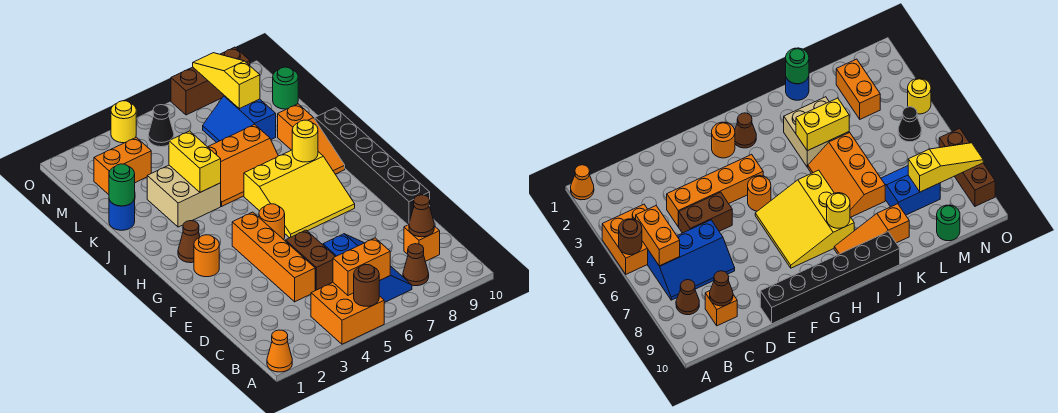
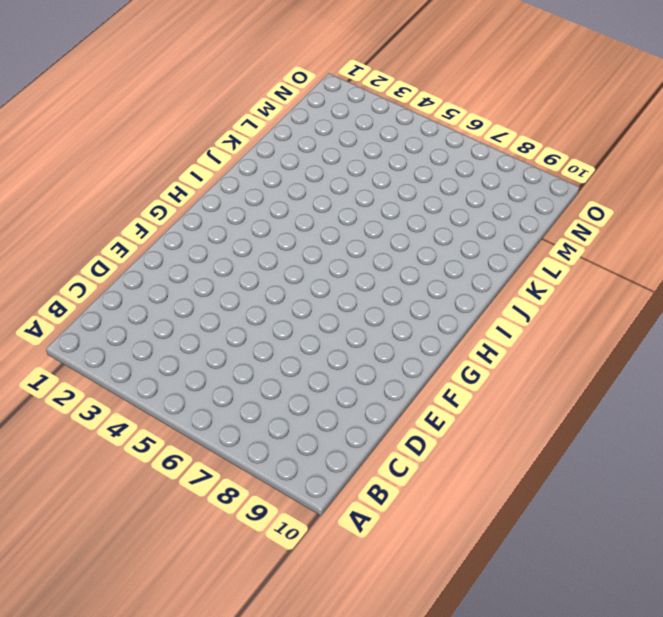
none -> orange cone A1 level 1
none -> orange brick A4:B5 level 1
none -> blue slope B6:D7 level 1 top 6

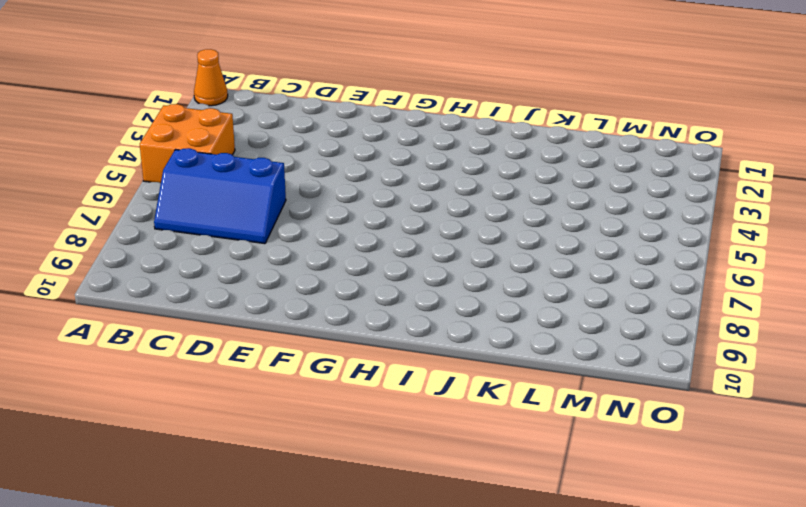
none -> brown cone B8 level 1
none -> orange brick C9 level 1
none -> orange brick D4:G4 level 1

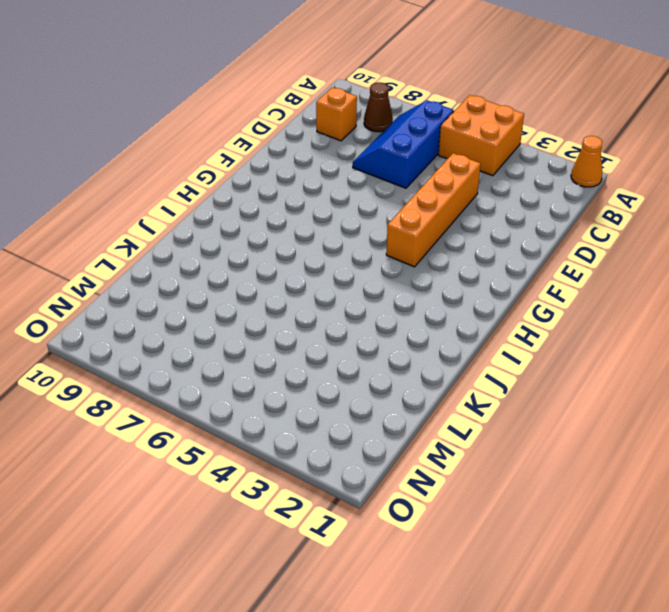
none -> brown brick D5:E5 level 1
none -> black brick E10:J10 level 1
none -> orange round brick G2 level 1

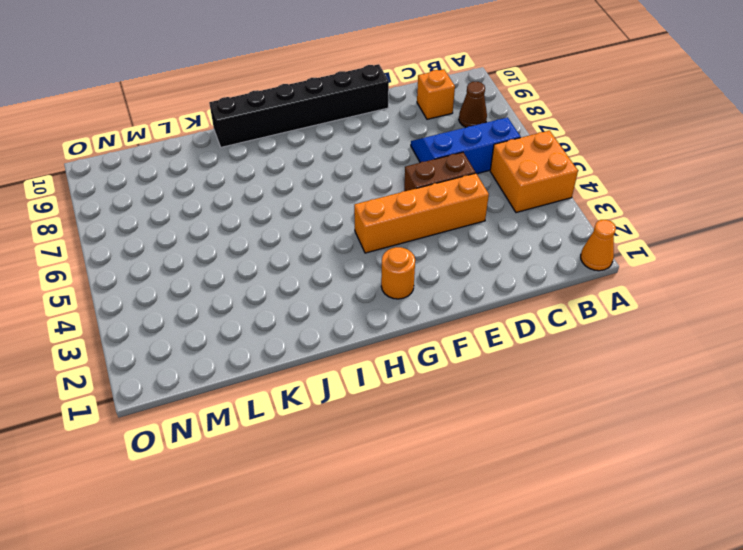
none -> orange round brick G5 level 1
none -> yellow slope G6:I8 level 1 top I
none -> brown cone H2 level 1

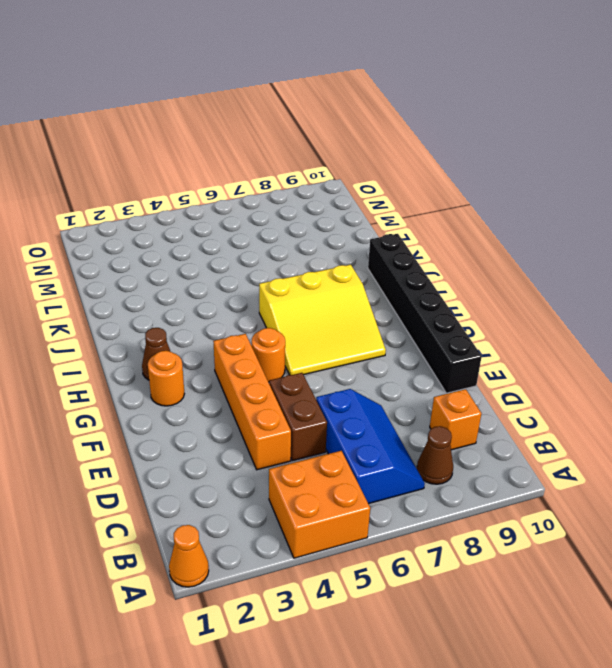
none -> orange slope I9:K9 level 1 top K
none -> tan brick J3:K4 level 1
none -> orange slope J5:K7 level 1 top K

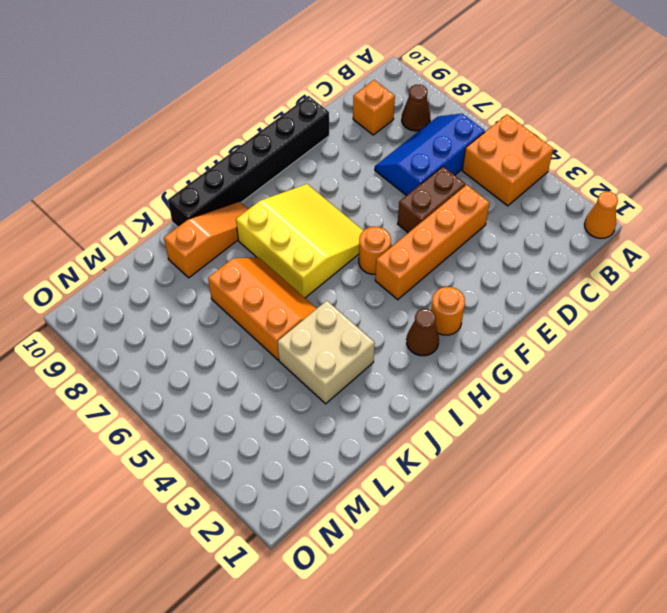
none -> blue round brick K1 level 1
none -> blue slope L7:M8 level 1 top 8
none -> orange brick M2:M3 level 1

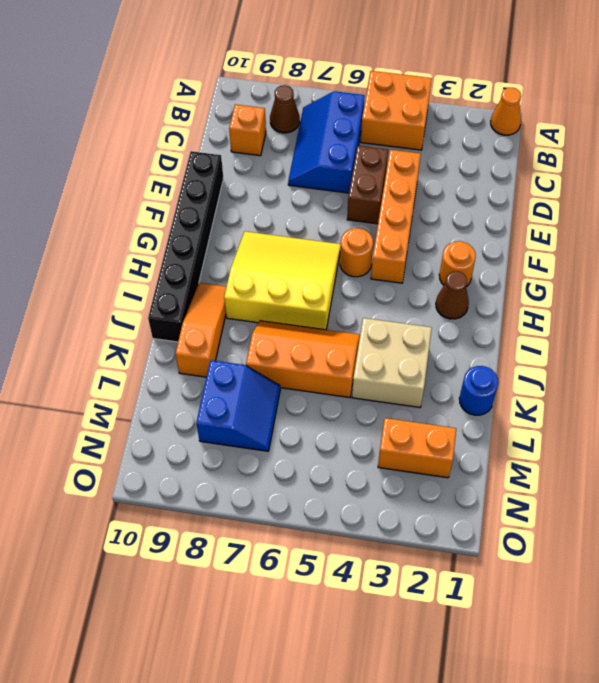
none -> green round brick M10 level 1
none -> black cone N5 level 1
none -> yellow round brick O4 level 1

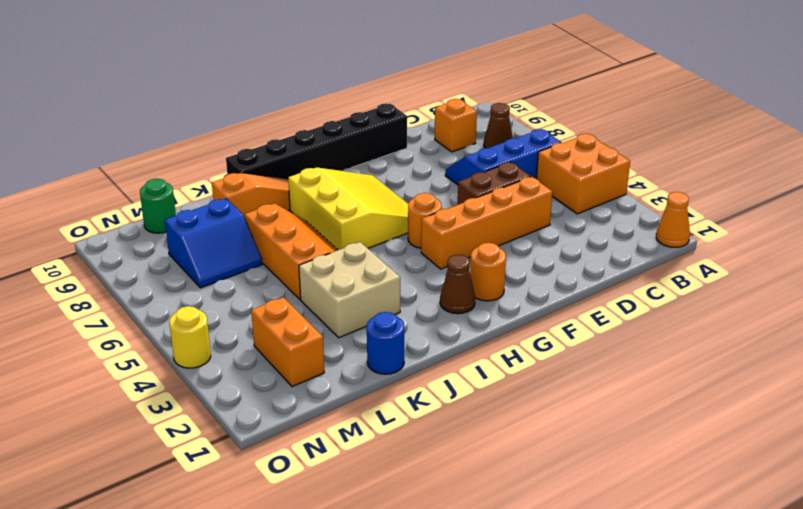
none -> black cone N5 level 1
none -> brown brick O7:O9 level 1
none -> brown round brick A5 level 2

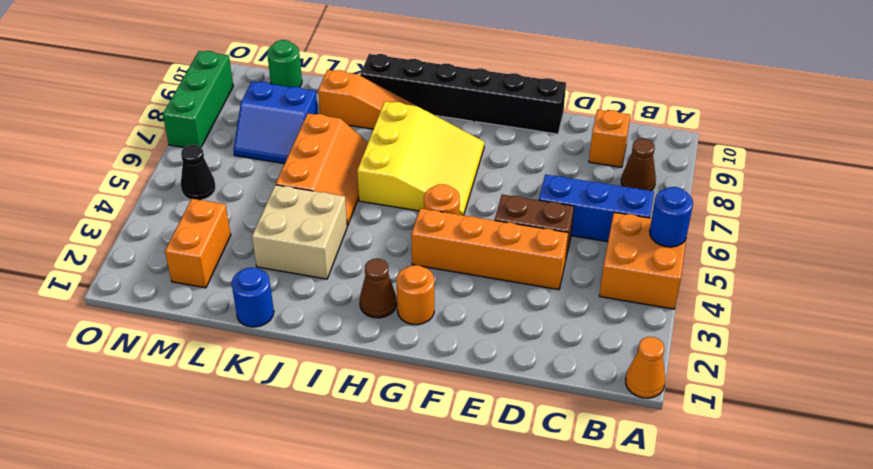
blue round brick A5 level 2 -> brown round brick A5 level 2
green brick O7:O9 level 1 -> brown brick O7:O9 level 1
none -> yellow round brick O4 level 1
none -> orange brick B5:B6 level 2
none -> brown cone C9 level 2

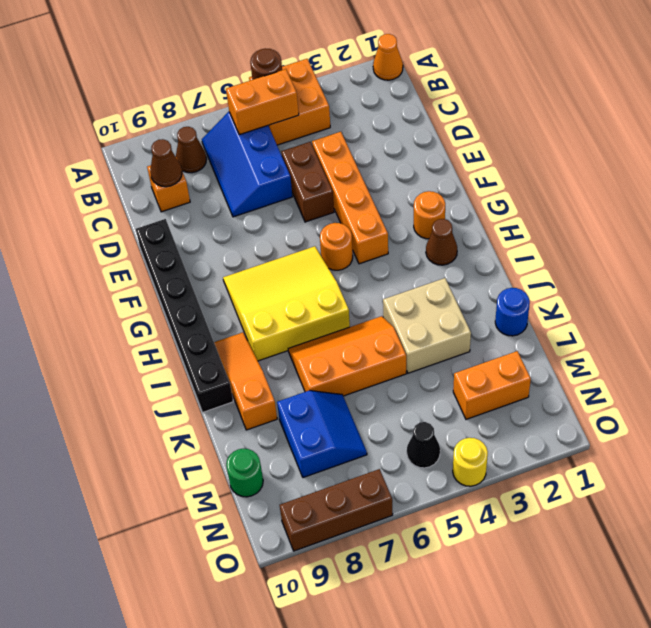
none -> yellow round brick I8 level 2
none -> yellow brick J4:K4 level 2
none -> green round brick K1 level 2

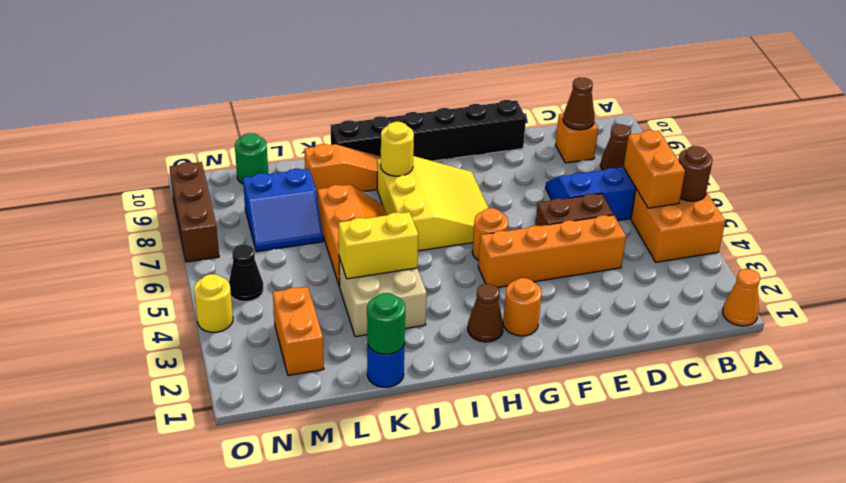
none -> yellow slope M8:O8 level 2 top M

